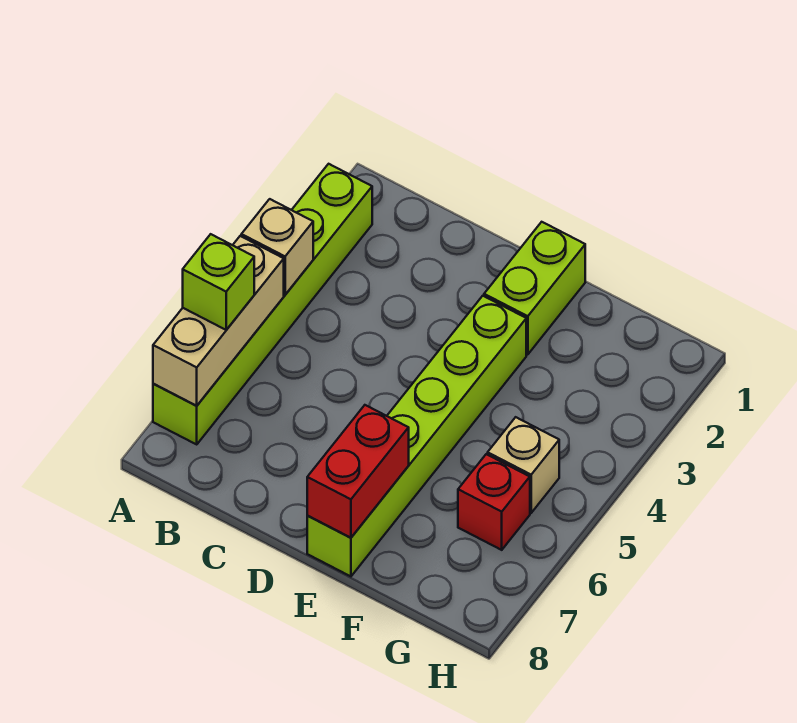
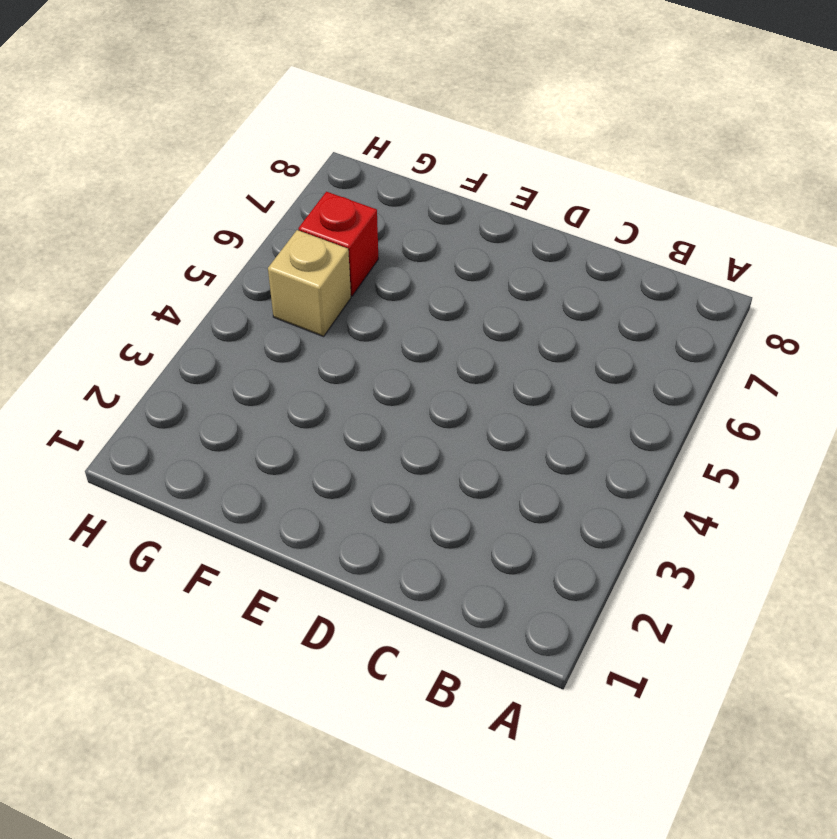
none -> lime brick A2:A7 level 1
none -> lime brick E1:E2 level 1

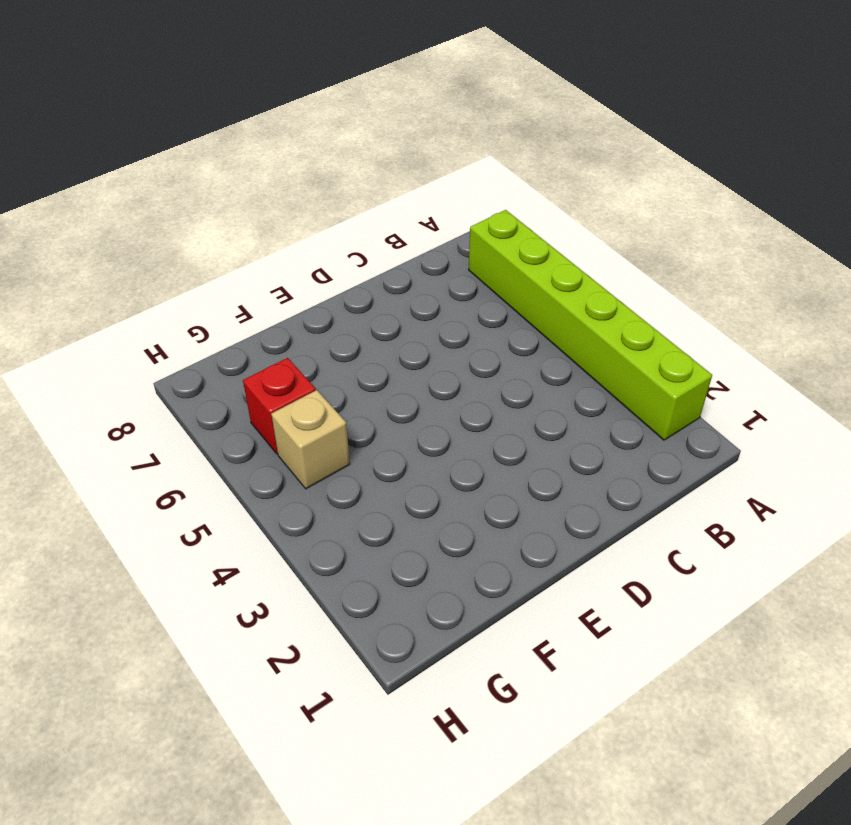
none -> lime brick E1:E2 level 1
none -> lime brick E3:E8 level 1

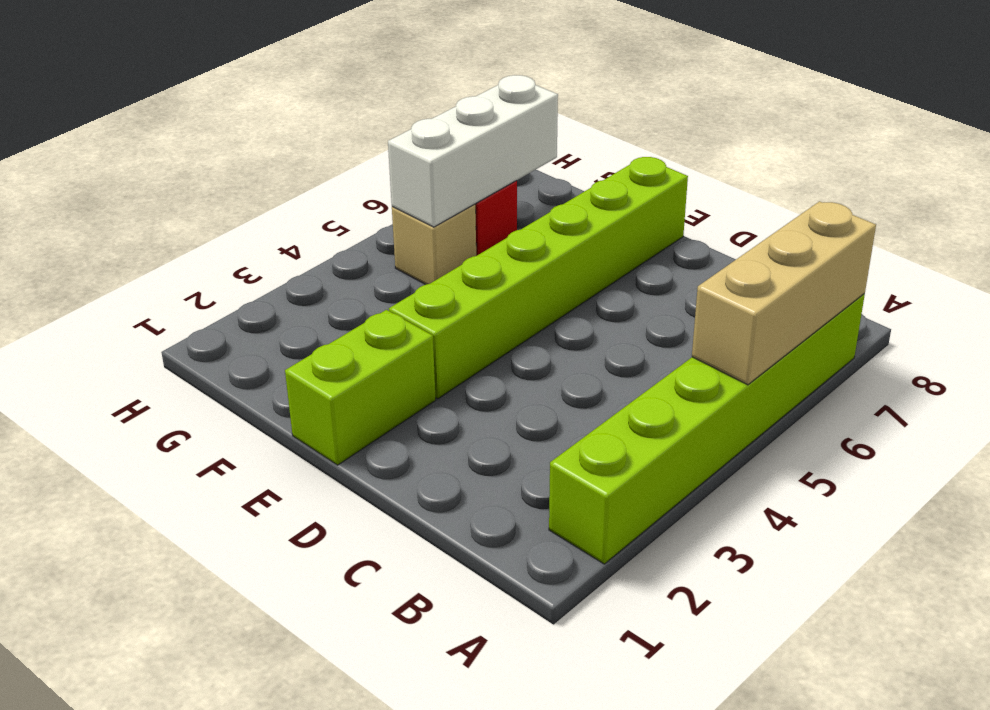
white brick G5:G7 level 2 -> none
none -> tan brick A4 level 2
none -> red brick E7:E8 level 2

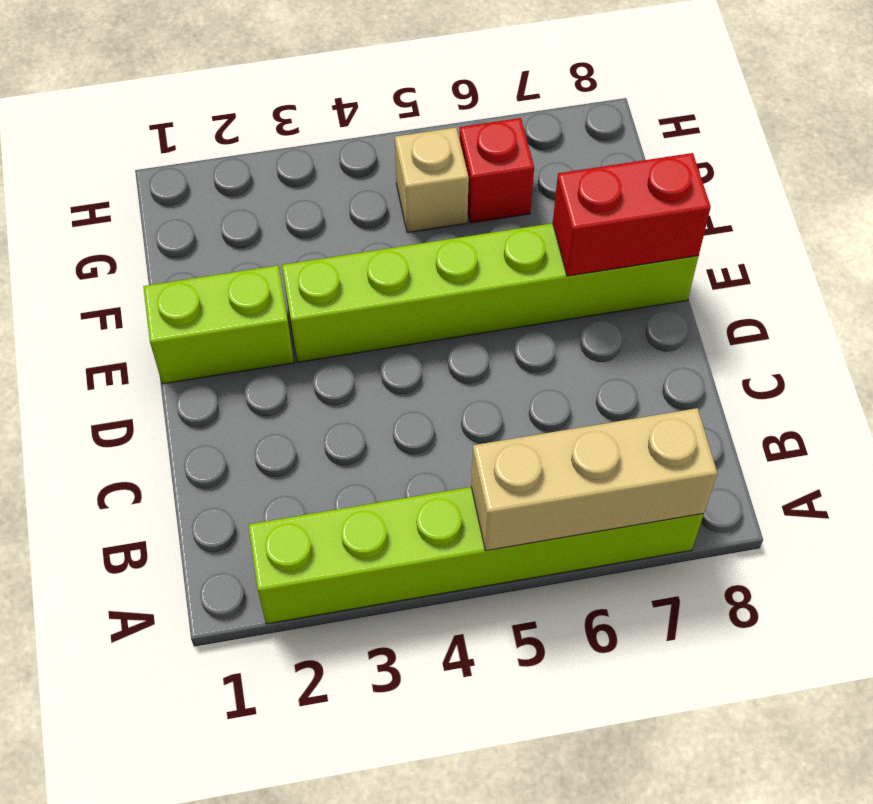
none -> tan brick A4 level 2
none -> lime brick A6 level 3

